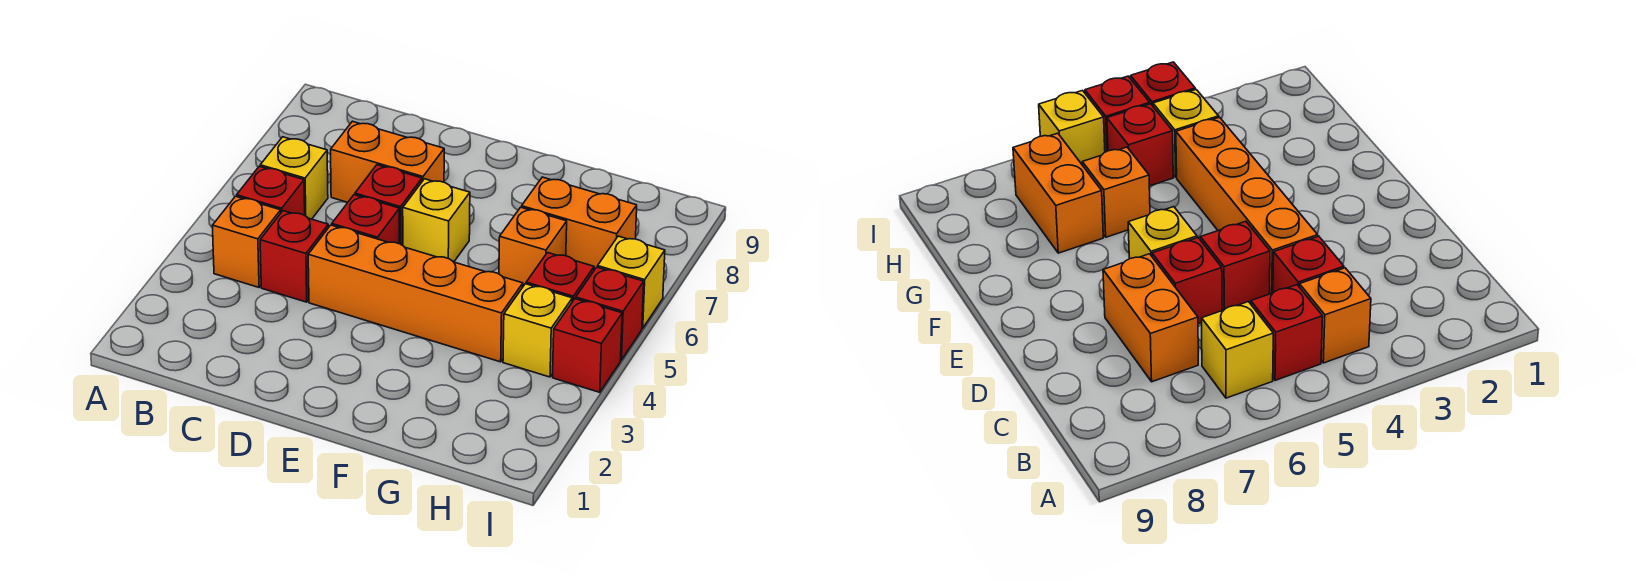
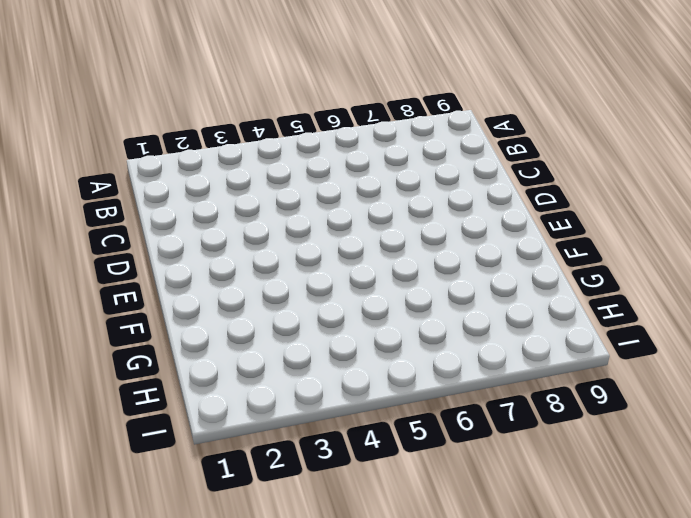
none -> orange brick B4 level 1
none -> red brick B5 level 1
none -> yellow brick B6 level 1

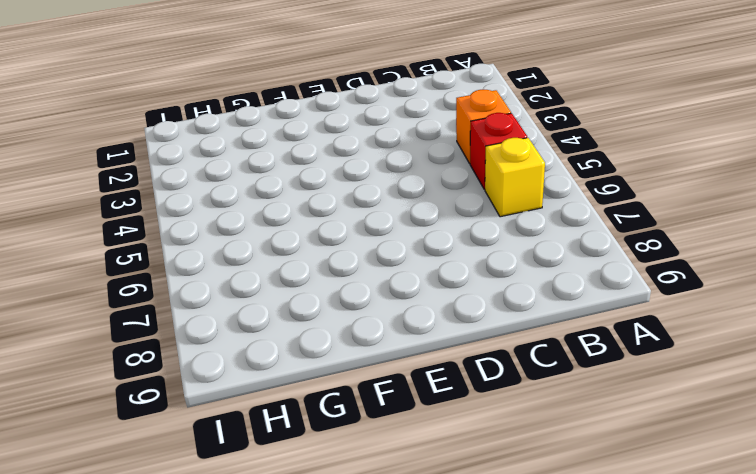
none -> red brick C4 level 1
none -> orange brick C7:D7 level 1
none -> orange brick D4:G4 level 1

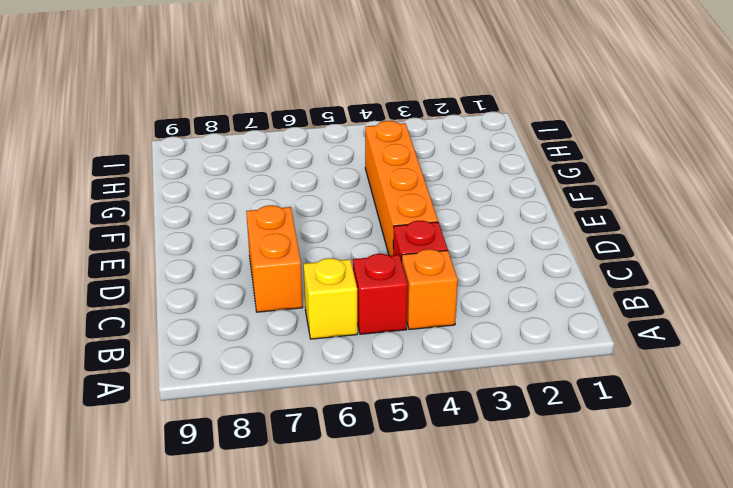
none -> red brick D5 level 1
none -> red brick D6 level 1
none -> yellow brick E6 level 1

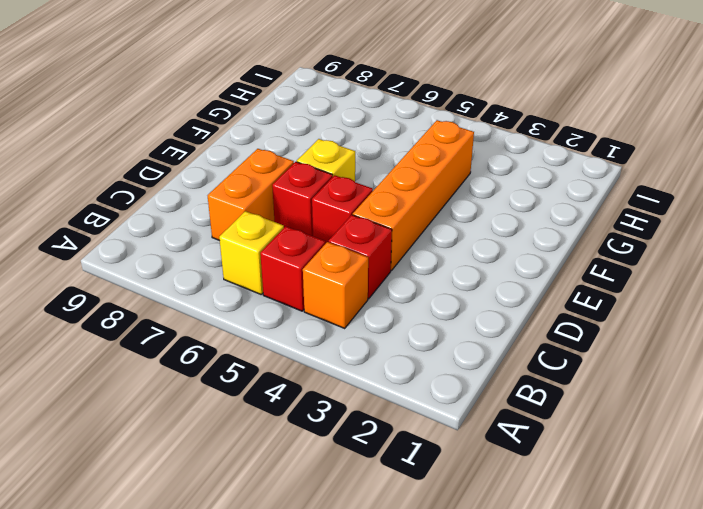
none -> orange brick G6 level 1
none -> orange brick G7:H7 level 1
none -> yellow brick H4 level 1

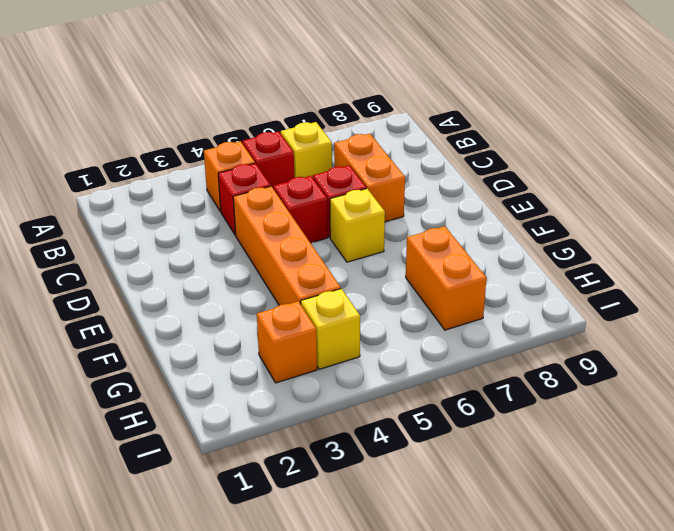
orange brick H3 level 1 -> orange brick G6 level 1
none -> red brick H5 level 1
none -> red brick I4 level 1
none -> red brick I5 level 1

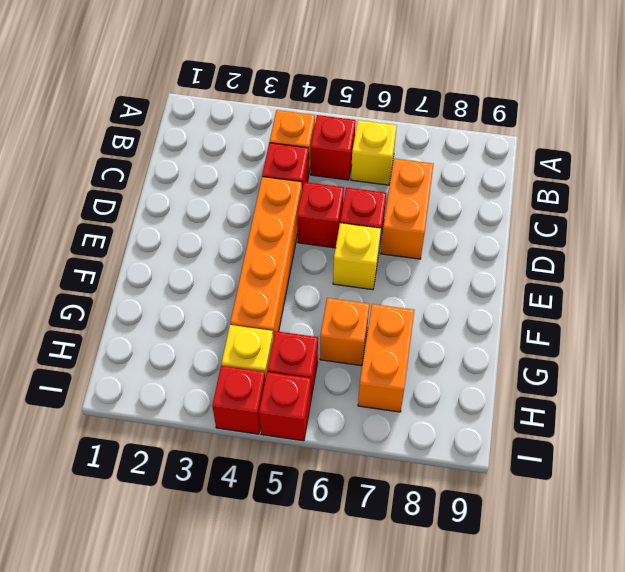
none -> yellow brick I6 level 1

